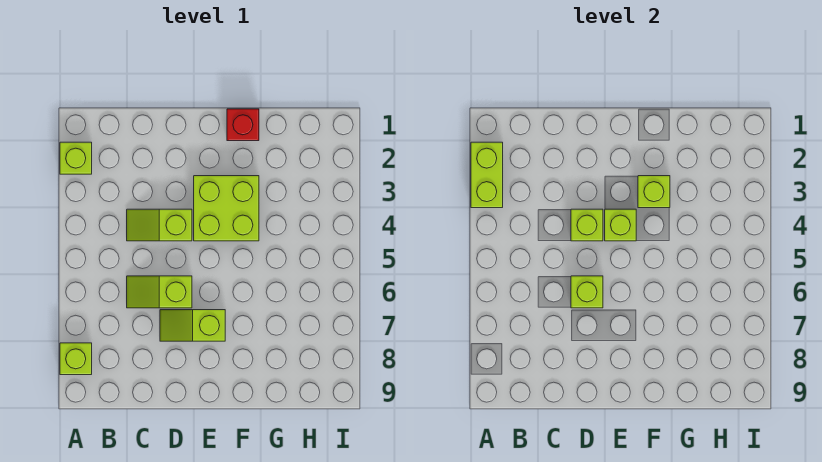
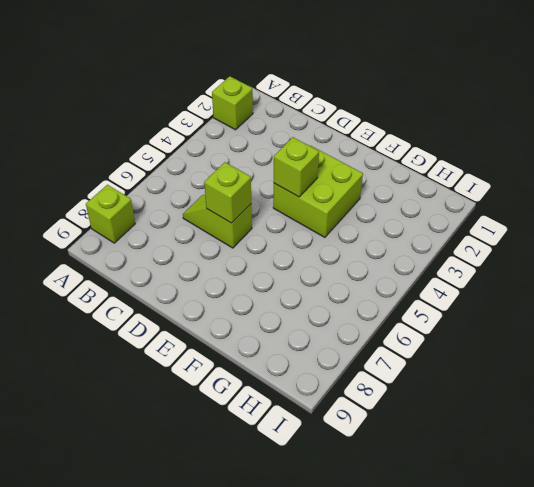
none -> lime slope C4:D4 level 1 top D
none -> lime slope D7:E7 level 1 top E
none -> red brick F1 level 1

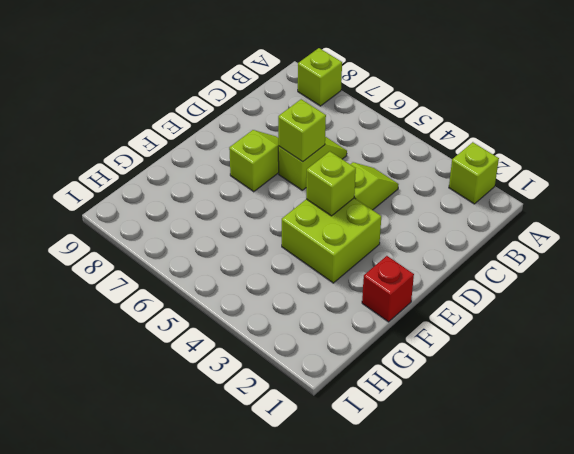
none -> lime brick A2:A3 level 2
none -> lime brick D4 level 2
none -> lime brick F3 level 2

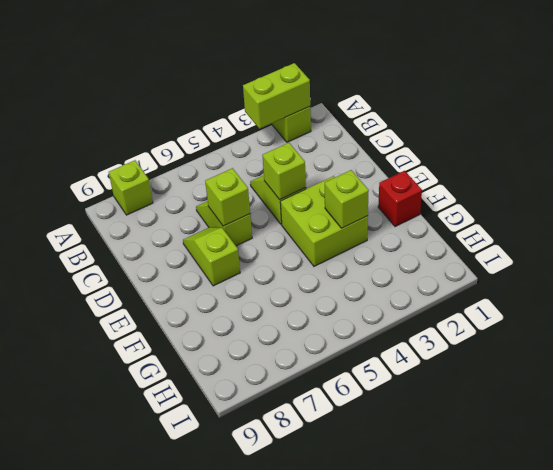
none -> lime brick E4 level 2

